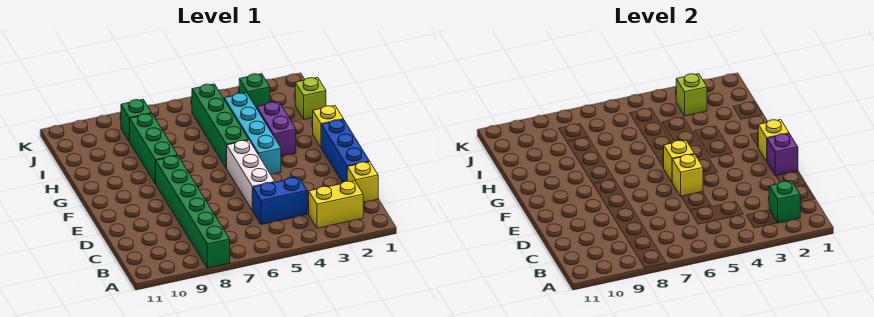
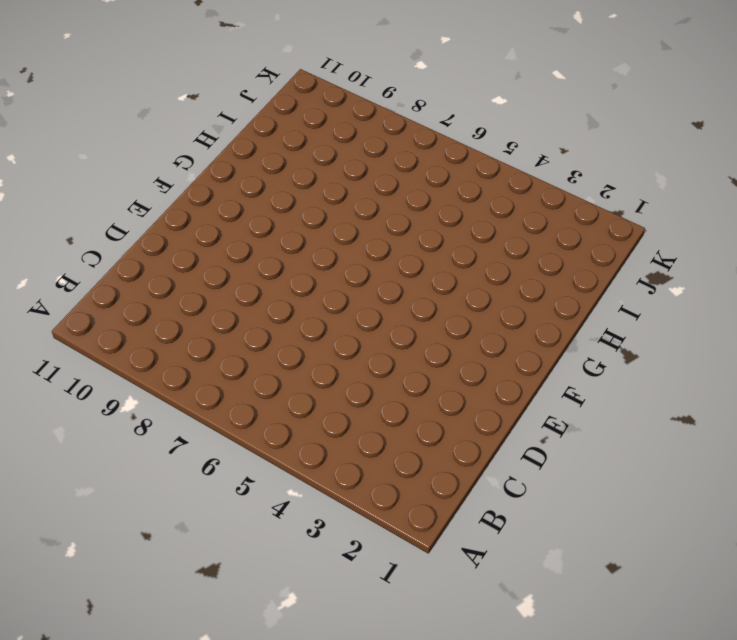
none -> green brick A8:F8 level 1
none -> yellow brick B2:B3 level 1
none -> yellow brick C1 level 1

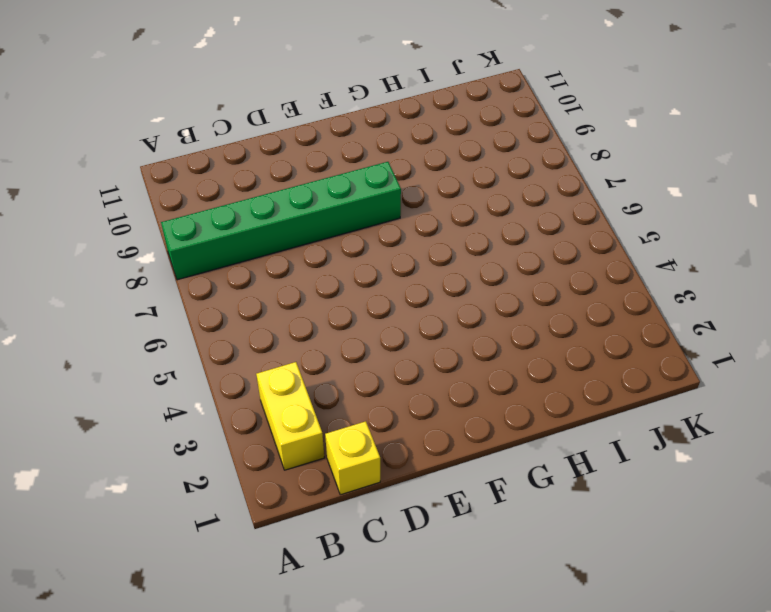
none -> blue brick C4:C5 level 1
none -> blue brick D1:F1 level 1
none -> white brick D5:F5 level 1

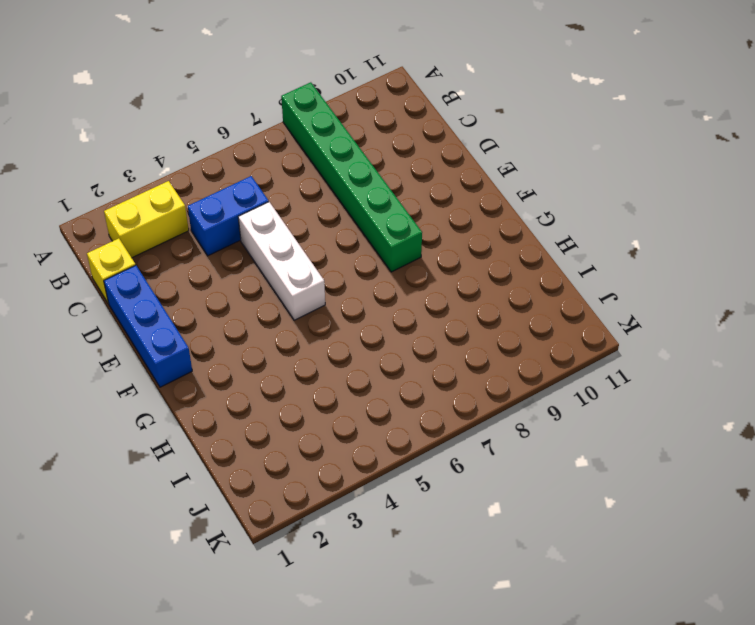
none -> cyan brick F4:I4 level 1
none -> yellow brick G1 level 1
none -> purple brick G3:H3 level 1

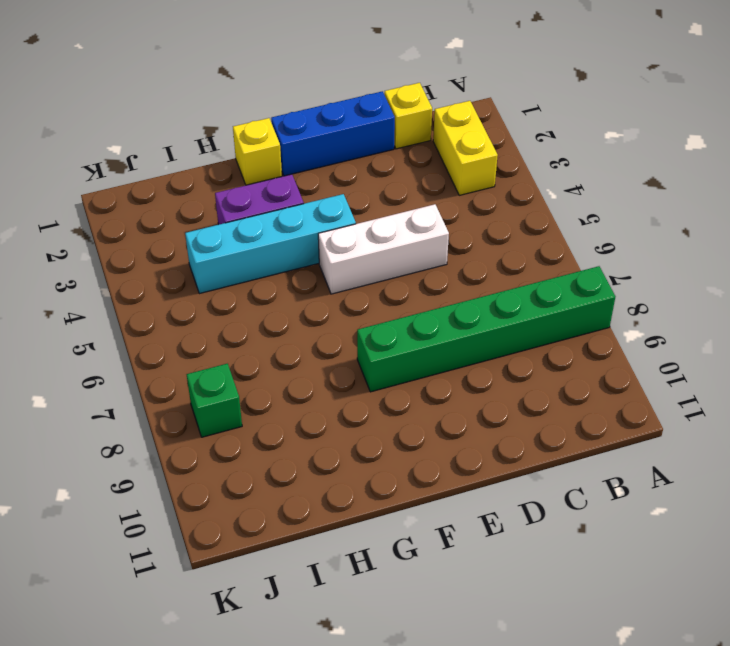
none -> blue brick C4:C5 level 1
none -> green brick G5:J5 level 1
none -> green brick G8:I8 level 1

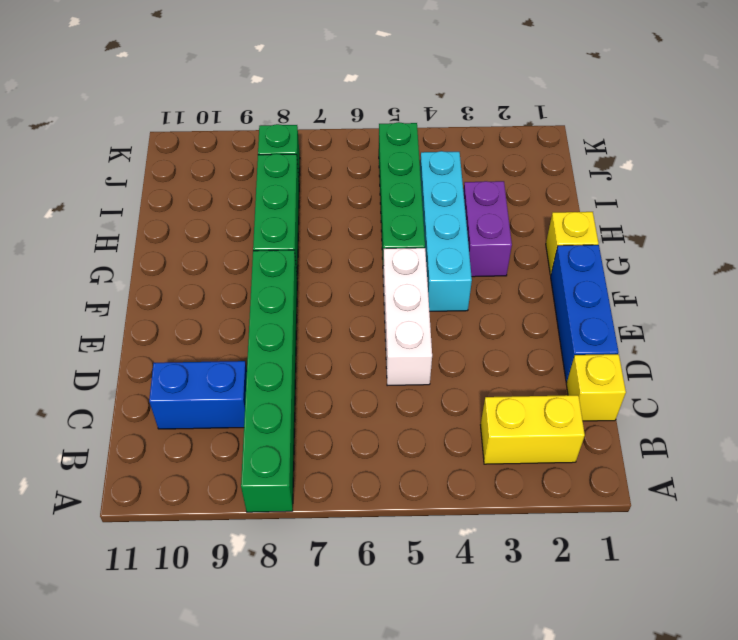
blue brick C9:C10 level 1 -> blue brick C4:C5 level 1
none -> lime brick I1 level 1
none -> green brick J3 level 1
none -> green brick B2 level 2

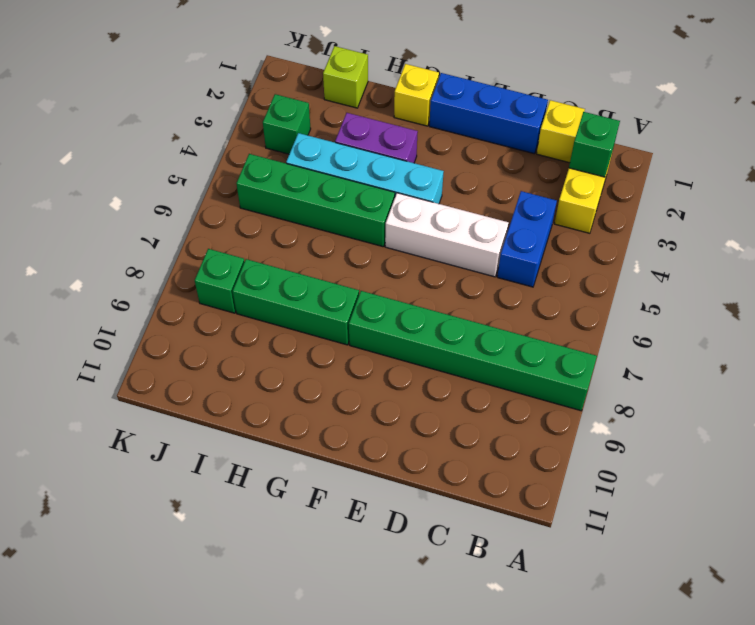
none -> purple brick E1 level 2
none -> yellow brick E5 level 2
none -> yellow brick F1 level 2

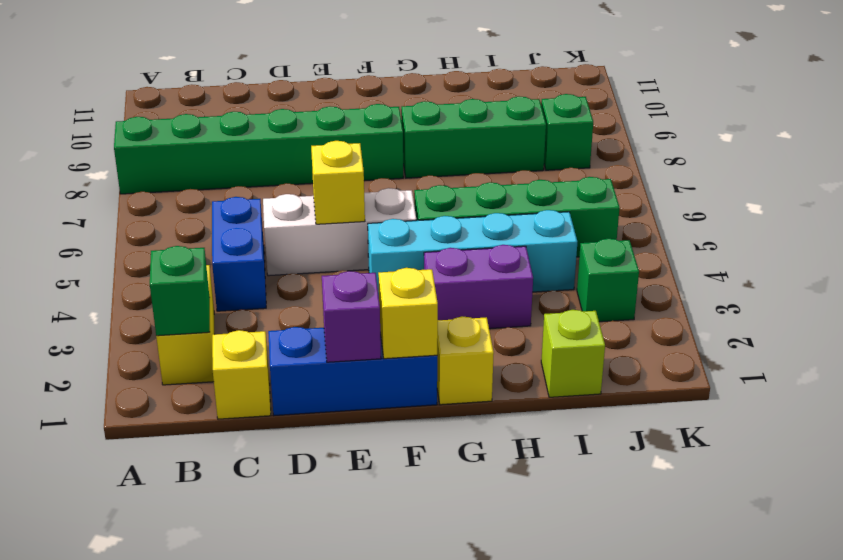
none -> yellow brick F5 level 2
none -> lime brick J3 level 2

